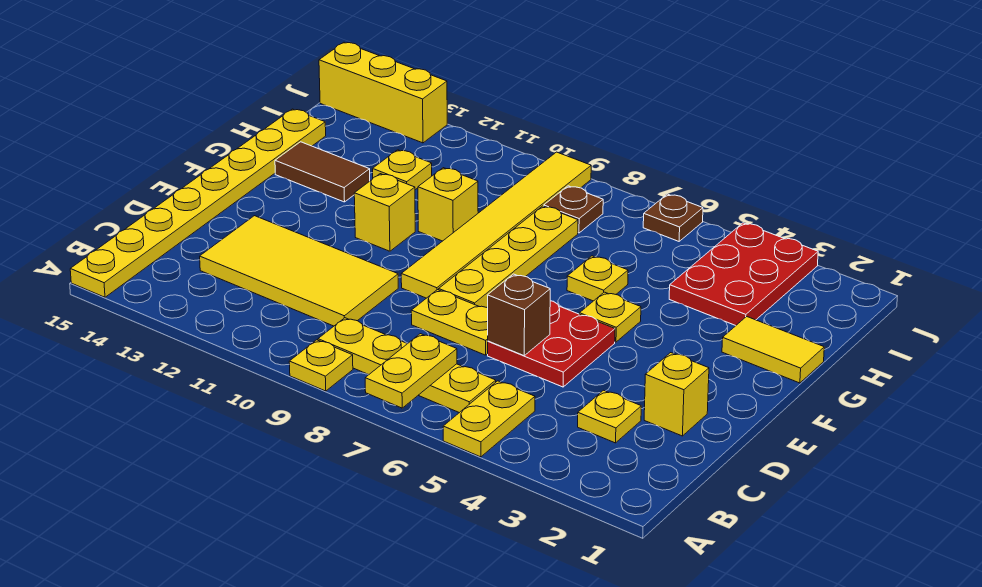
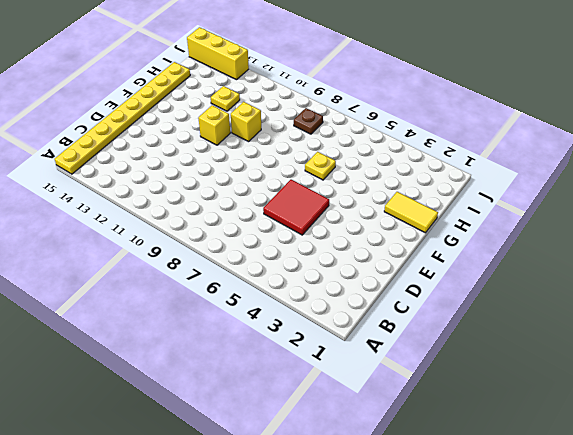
red tile D5:E6 level 1 -> red plate D5:E6 level 1
none -> yellow plate A5:B5 level 1
none -> yellow plate A9 level 1
none -> yellow plate B6:B9 level 1

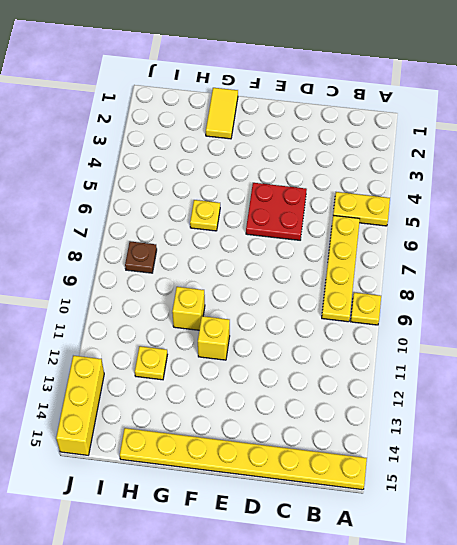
none -> yellow plate C3 level 1
none -> yellow tile C10:D13 level 1
none -> yellow brick D2 level 1

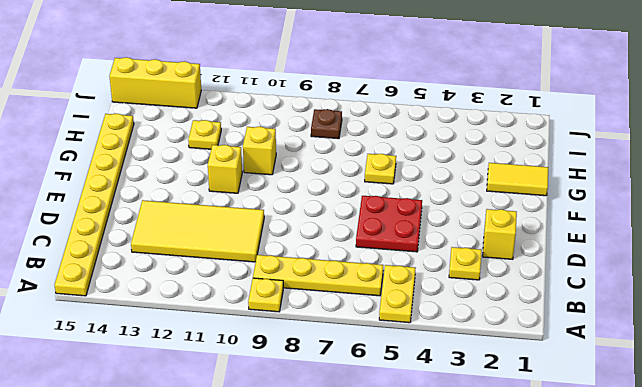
none -> yellow plate D7:D8 level 1
none -> yellow plate E8:H8 level 1
none -> yellow tile E9:J9 level 1

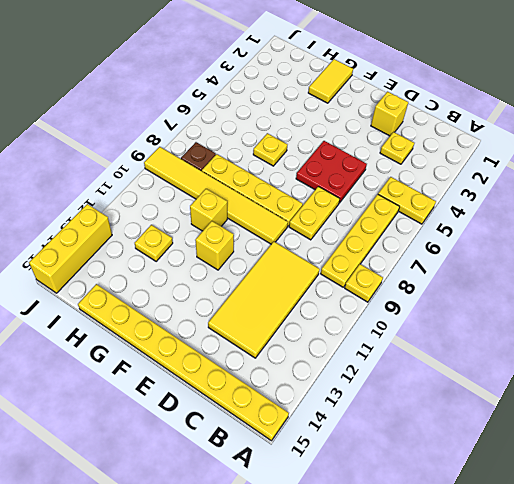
none -> yellow plate F5 level 1
none -> brown tile G13:G14 level 1
none -> red plate H3:J4 level 1

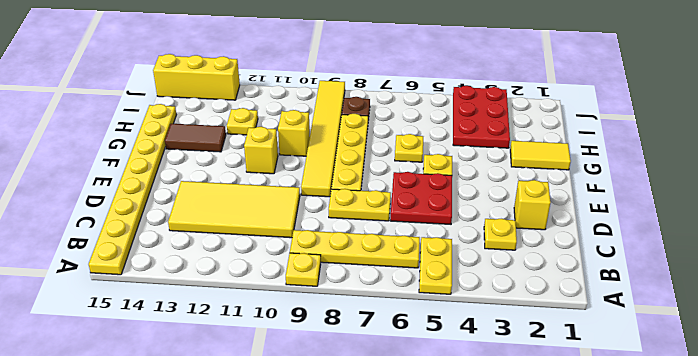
none -> brown plate J6 level 1
none -> yellow plate A7:B7 level 2
none -> brown brick D6 level 2

